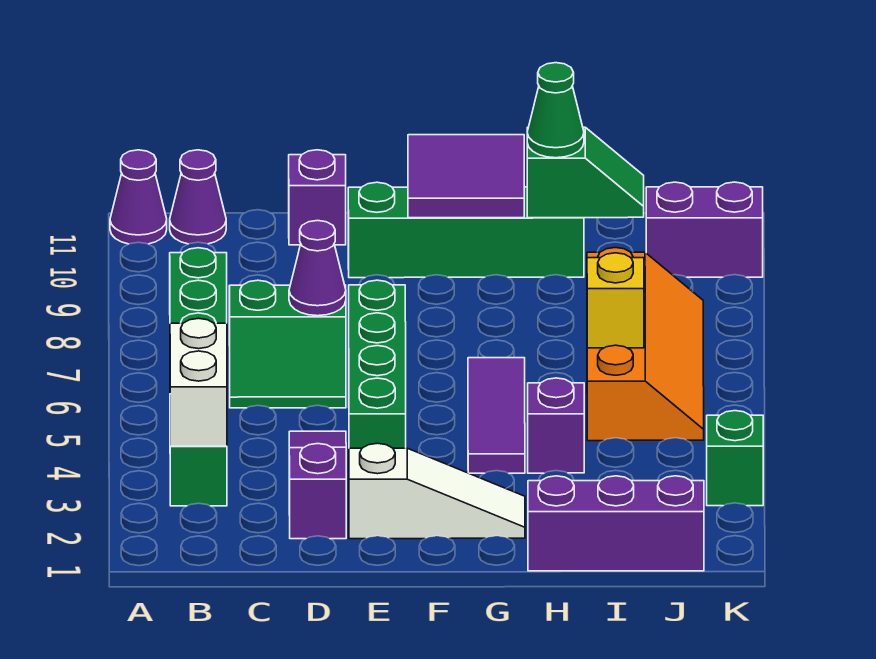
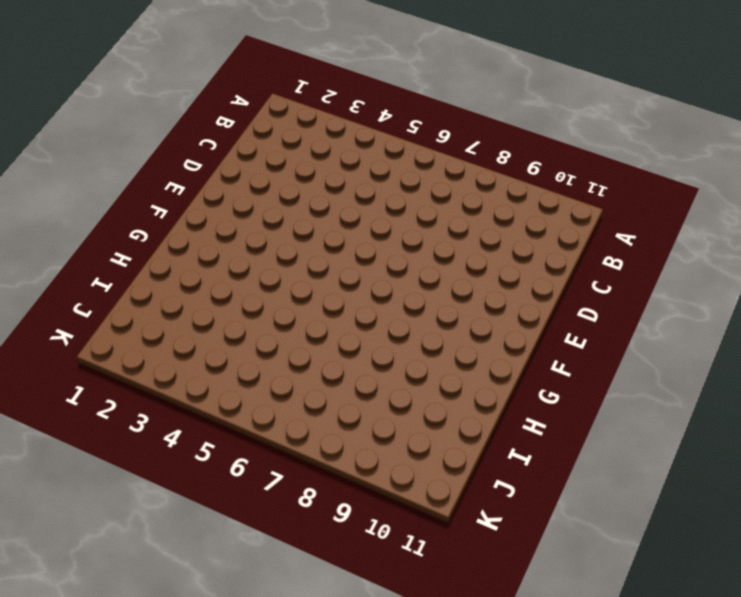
none -> purple cone A11 level 1
none -> green brick B3:B8 level 1
none -> purple cone B11 level 1

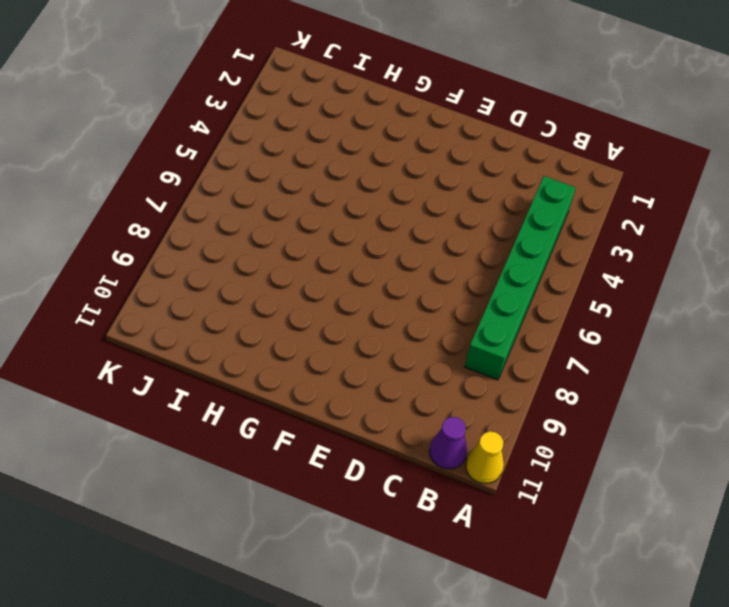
yellow cone A11 level 1 -> purple cone A11 level 1
none -> green slope C6:D7 level 1 top 7
none -> purple slope D2:D4 level 1 top 2
none -> purple brick D11 level 1

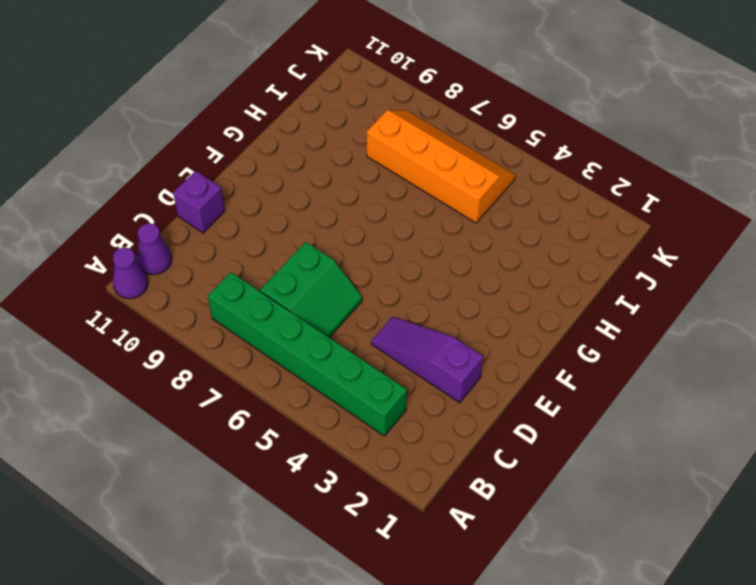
none -> white slope E2:G2 level 1 top E
none -> green brick E4:E7 level 1
none -> green brick E10:H10 level 1

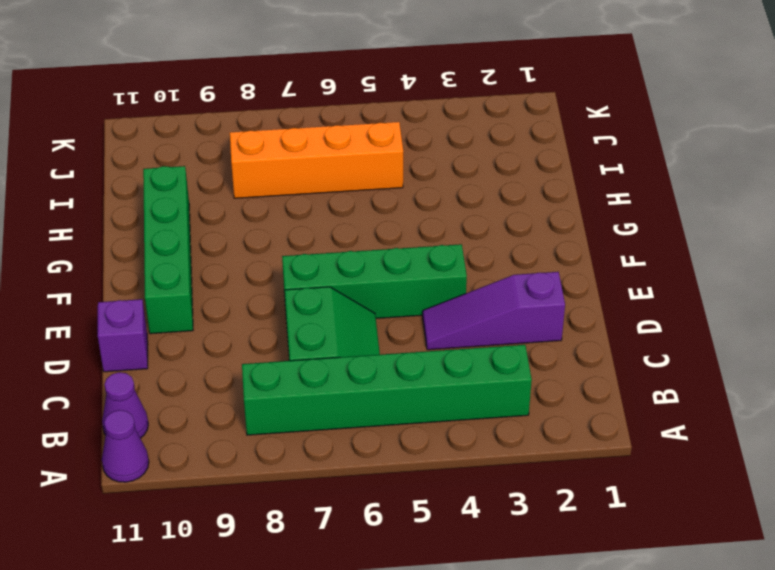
none -> white slope E2:G2 level 1 top E
none -> purple tile G4:G6 level 1
none -> purple brick H1:J1 level 1

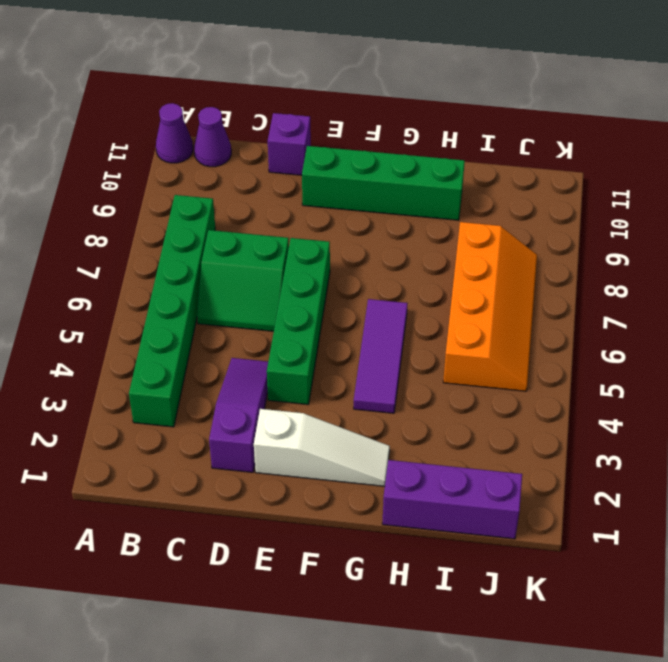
none -> purple brick H4 level 1
none -> purple brick J10:K10 level 1
none -> green brick K3 level 1

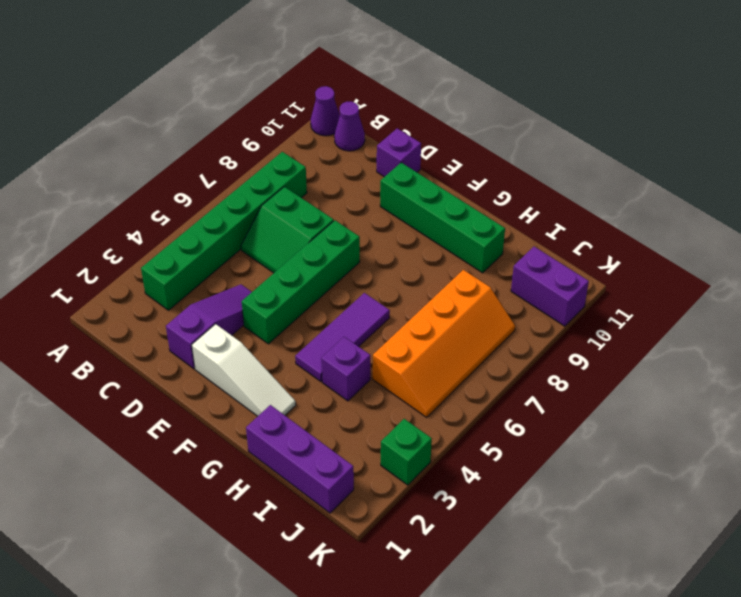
none -> white brick B3:B4 level 2
none -> purple cone D7 level 2
none -> purple tile F10:G11 level 2

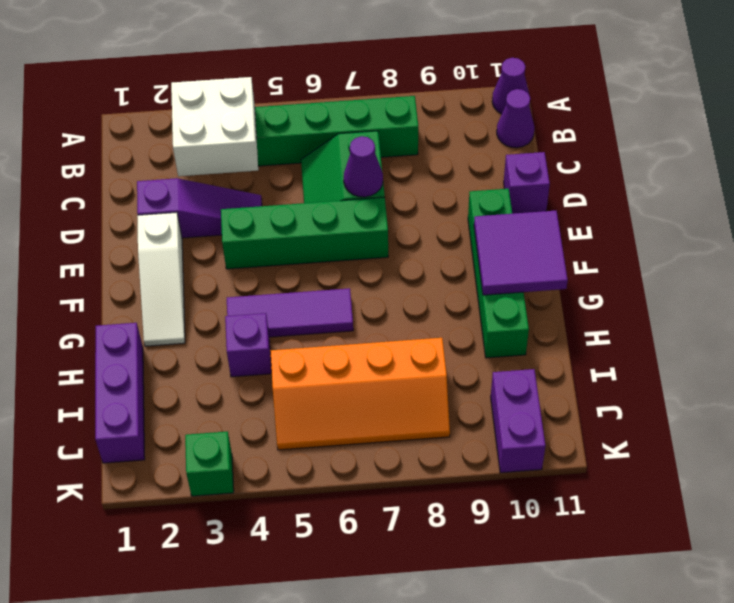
white brick B3:C4 level 2 -> white brick B3:B4 level 2
none -> green slope H10:I10 level 2 top H
none -> yellow brick I6 level 2
none -> green cone H10 level 3

